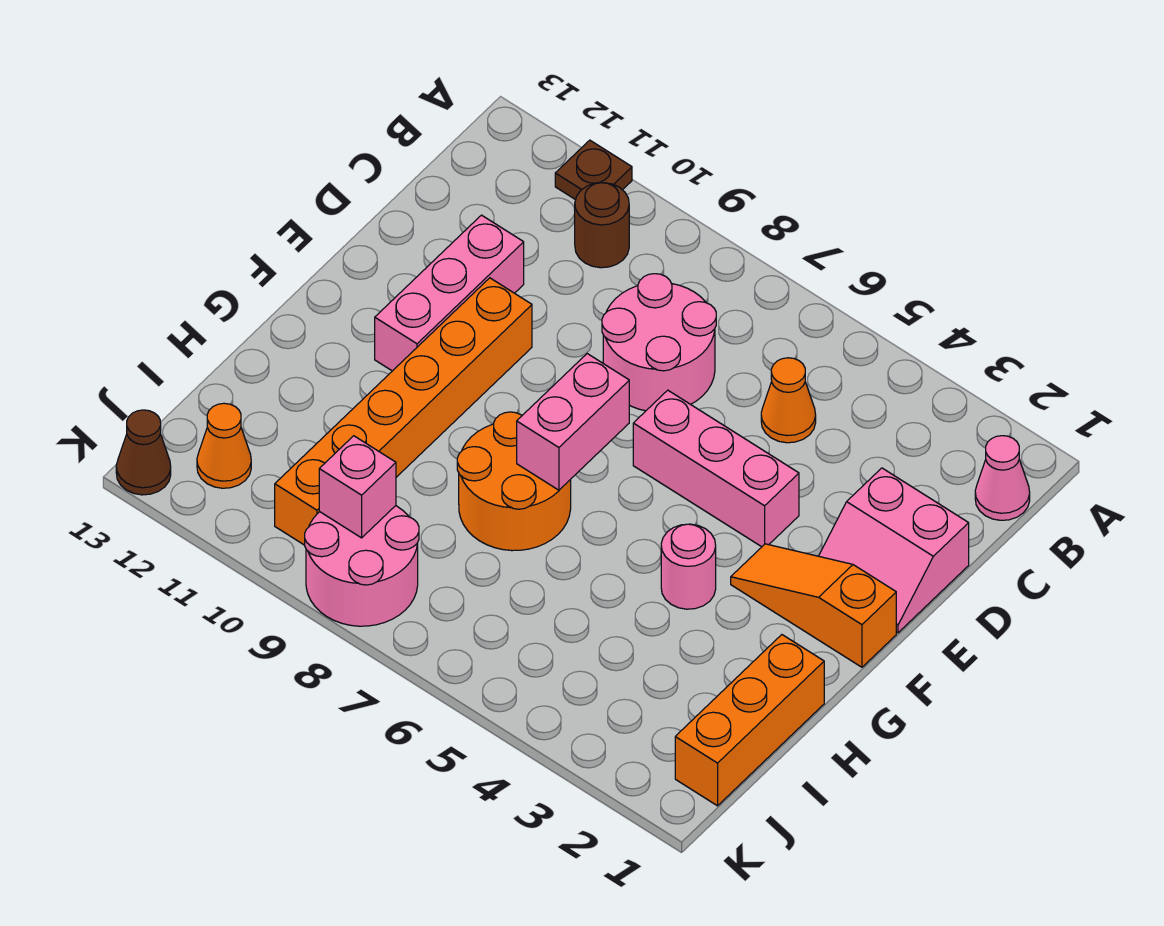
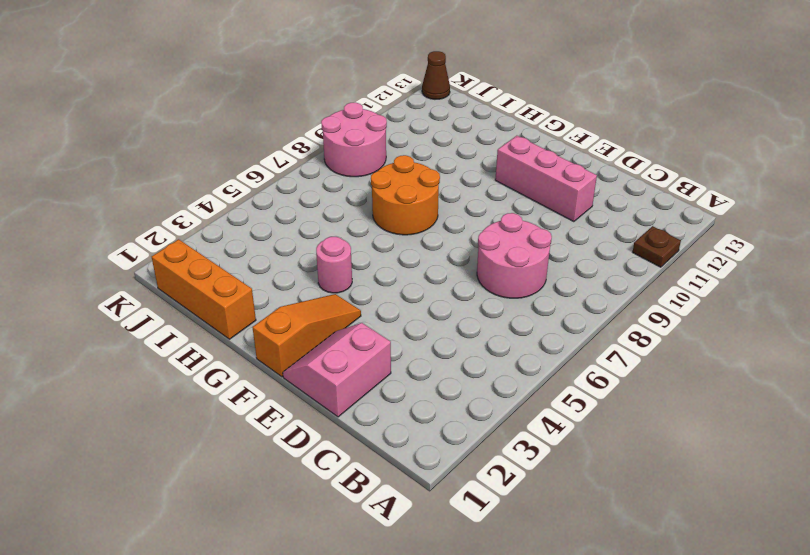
none -> pink cone B1 level 1
none -> brown round brick B10 level 1
none -> orange cone C5 level 1

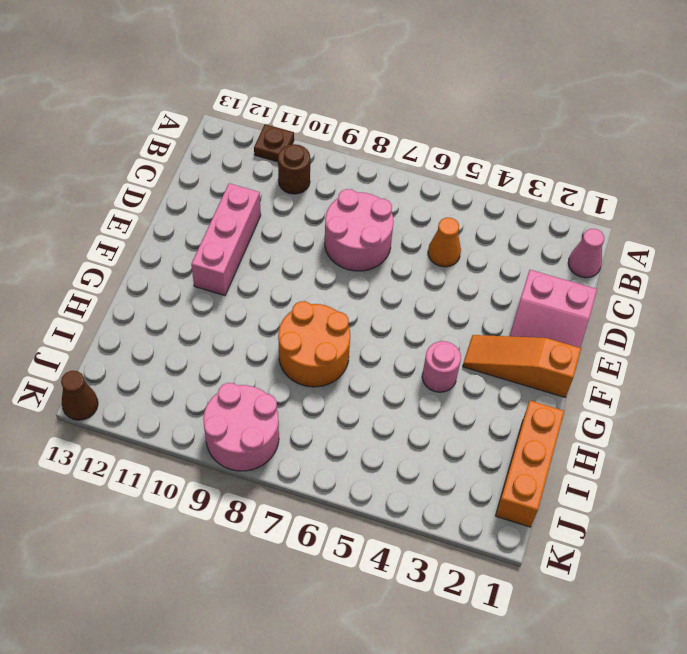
none -> pink brick E4:E6 level 1
none -> orange brick E10:J10 level 1
none -> orange cone J12 level 1

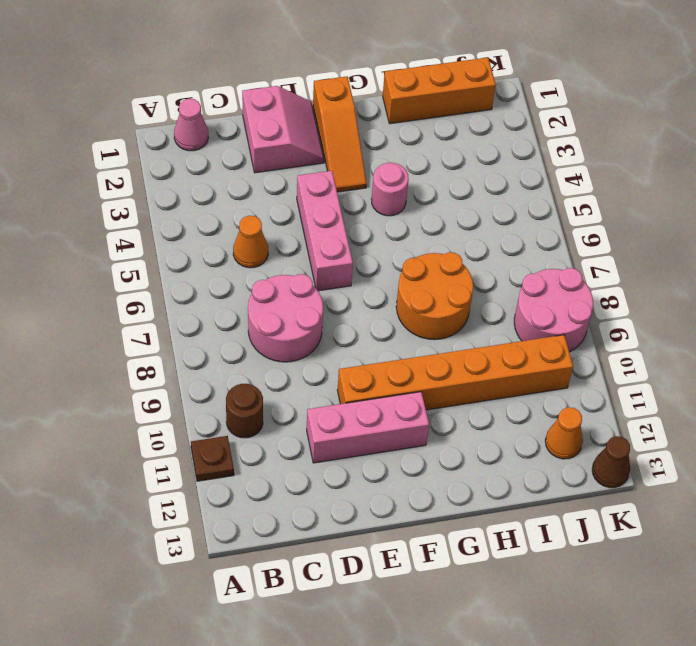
none -> pink brick F7:G7 level 2
none -> pink brick J9 level 2

